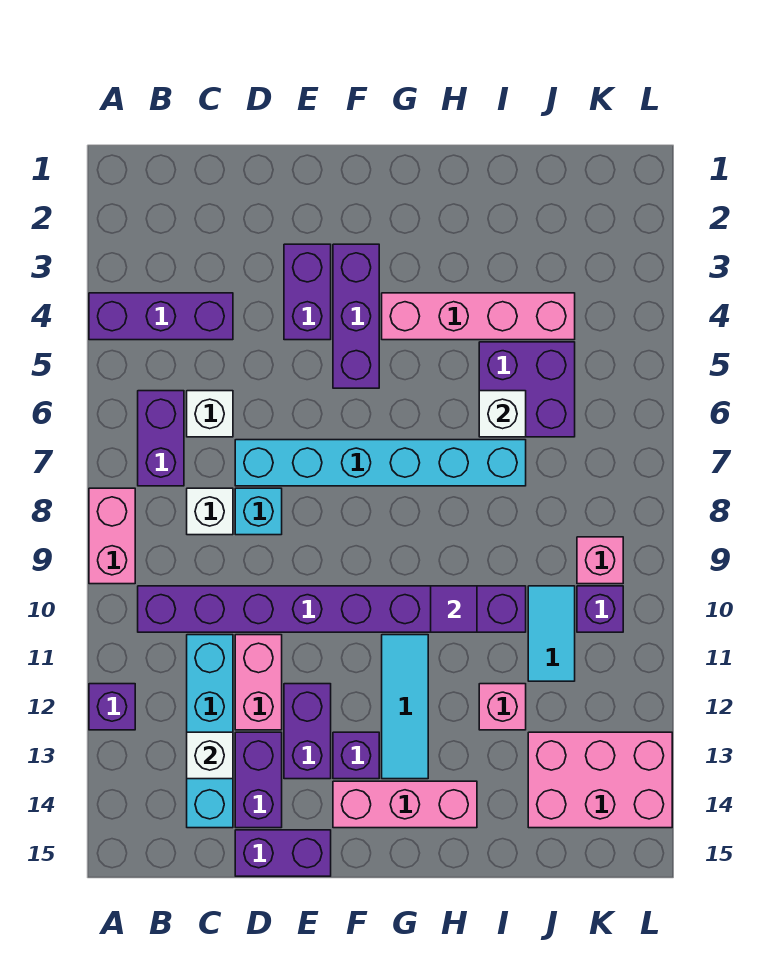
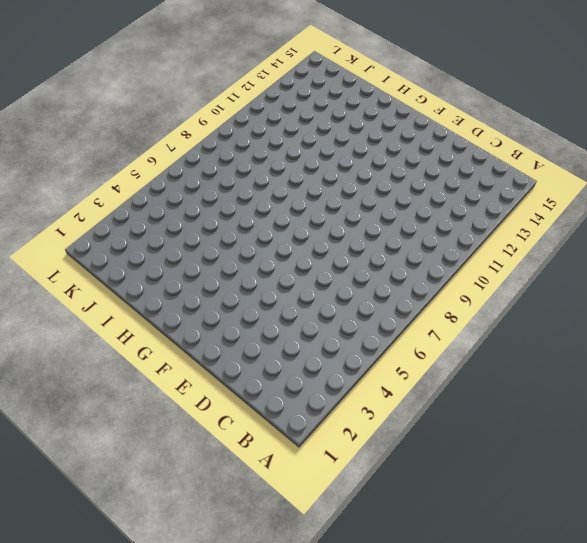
none -> purple brick A4:C4 level 1
none -> pink brick A8:A9 level 1
none -> purple brick A12 level 1

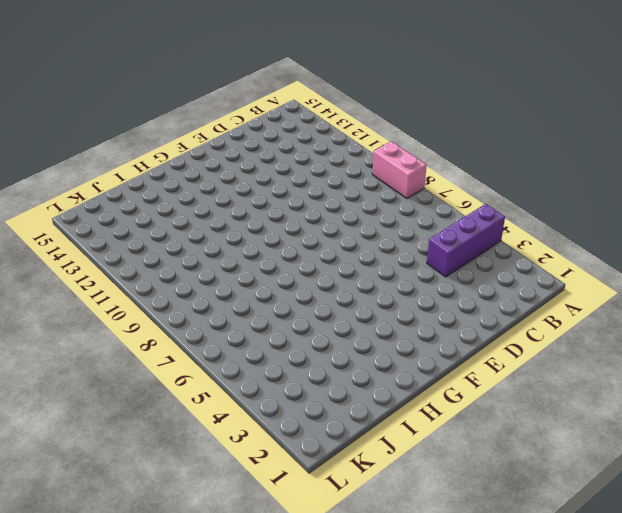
none -> purple brick A12 level 1
none -> purple brick B6:B7 level 1
none -> purple brick B10:I10 level 1

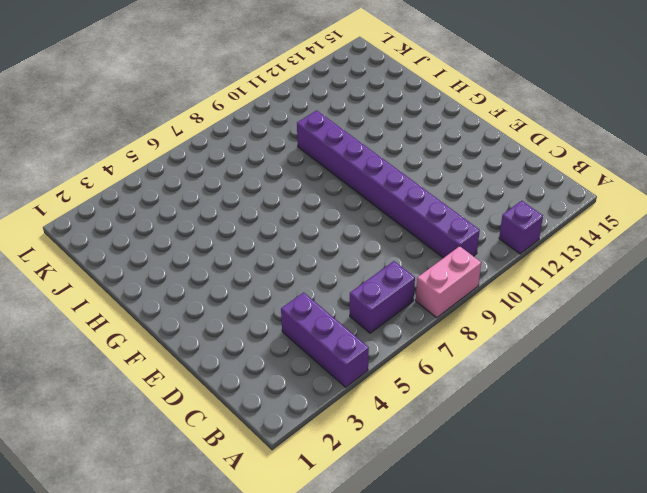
none -> white brick C6 level 1
none -> white brick C8 level 1
none -> cyan brick C11:C14 level 1

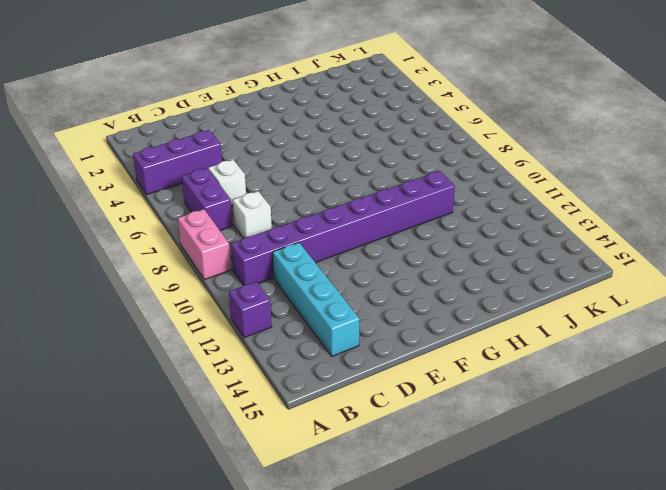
none -> cyan brick D7:I7 level 1
none -> cyan brick D8 level 1
none -> pink brick D11:D12 level 1

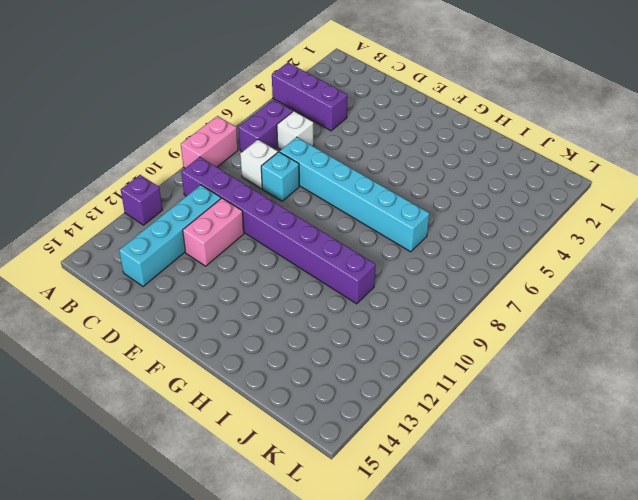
none -> purple brick D13:D14 level 1
none -> purple brick D15:E15 level 1
none -> purple brick E3:E4 level 1

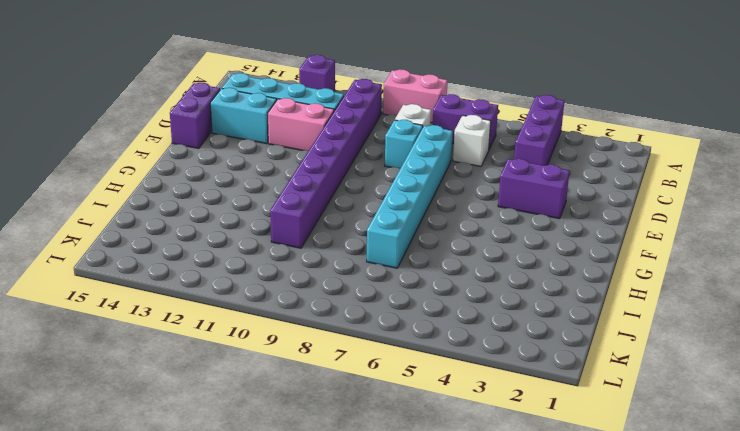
cyan brick D13:D14 level 1 -> purple brick D13:D14 level 1
none -> purple brick E12:E13 level 1
none -> purple brick F3:F5 level 1
none -> purple brick F13 level 1

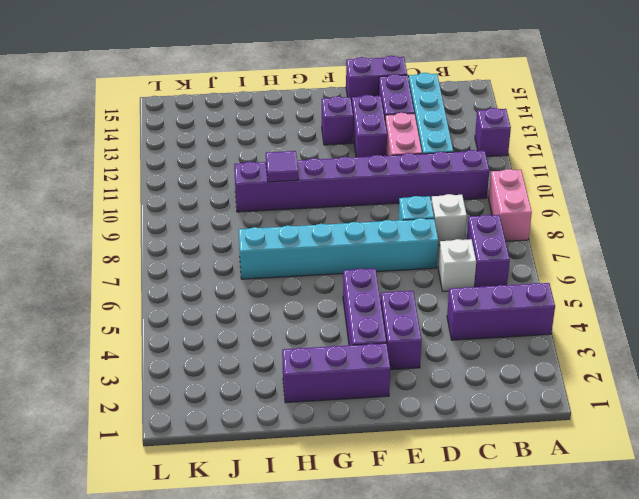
purple brick F2:H2 level 1 -> none
none -> pink brick F14:H14 level 1
none -> pink brick G4:J4 level 1
none -> cyan tile G11:G13 level 1

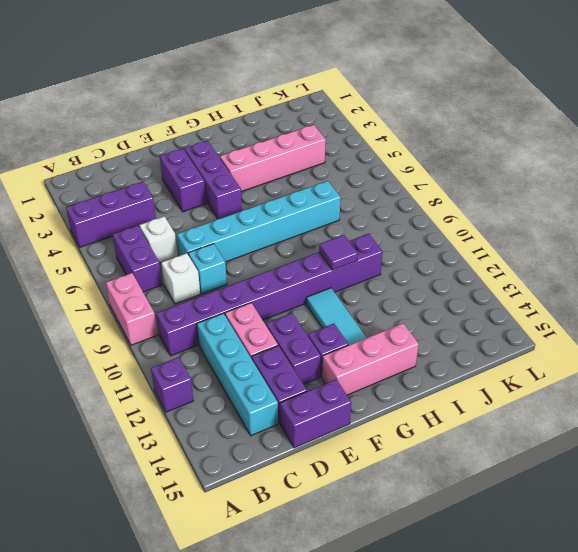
none -> purple brick I5:J6 level 1
none -> pink brick I12 level 1
none -> cyan tile J10:J11 level 1

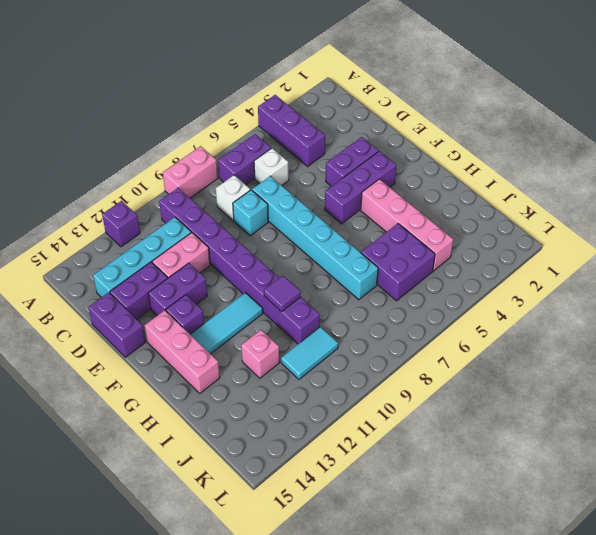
none -> pink brick J13:L14 level 1
none -> pink brick K9 level 1
none -> purple brick K10 level 1

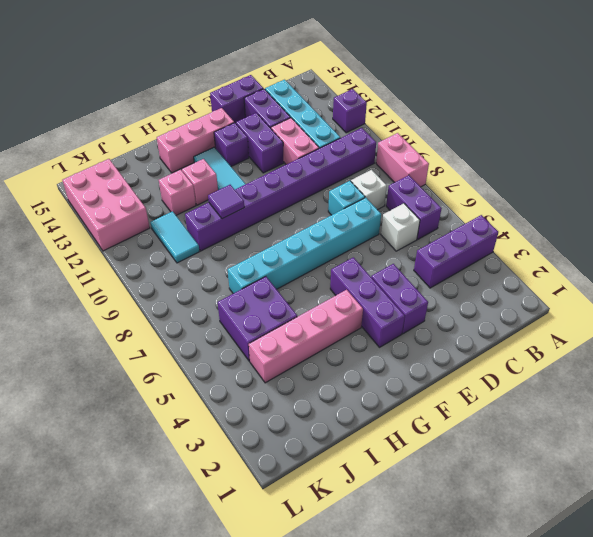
pink brick H12 level 1 -> pink brick K9 level 1
pink brick K12:L14 level 1 -> pink brick J13:L14 level 1
none -> purple brick K10 level 1
none -> white brick C13 level 2
none -> white brick I6 level 2

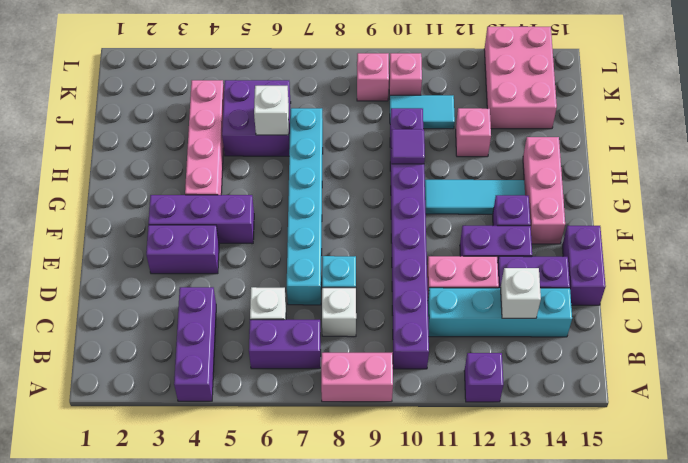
pink brick K10 level 1 -> purple brick K10 level 1

